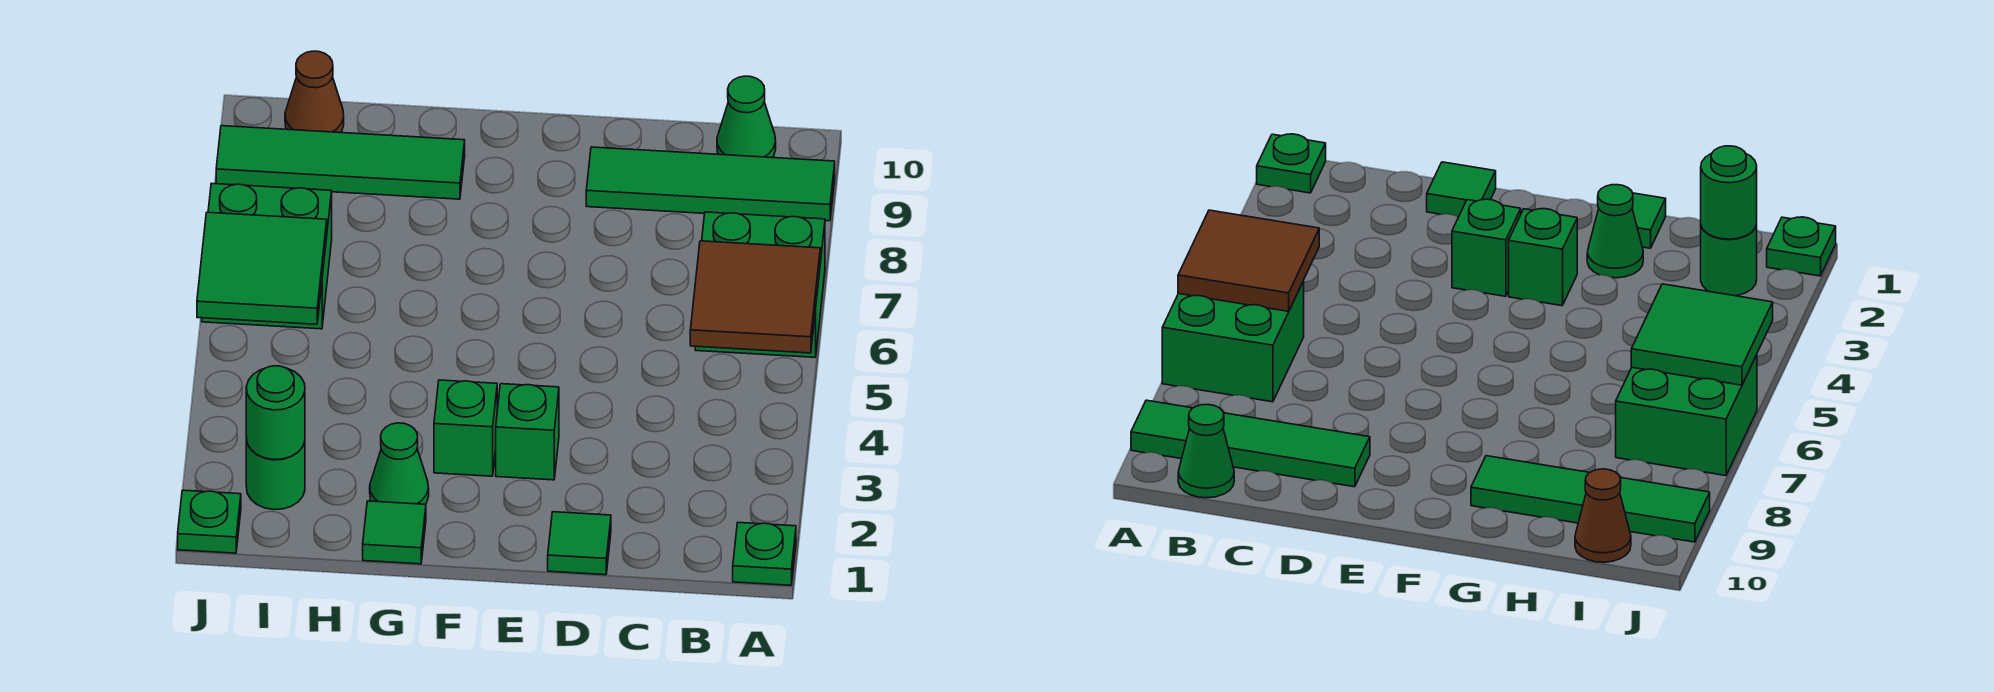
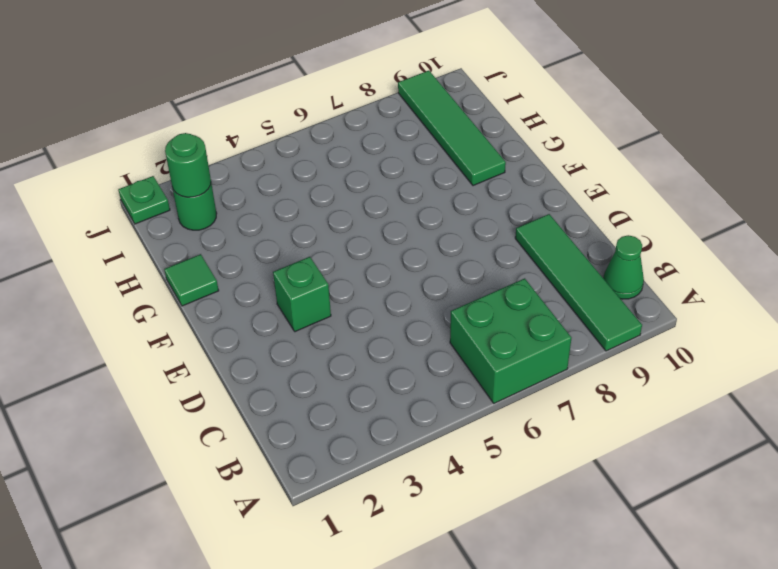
none -> green plate A1 level 1
none -> green tile D1 level 1
none -> green brick F3 level 1

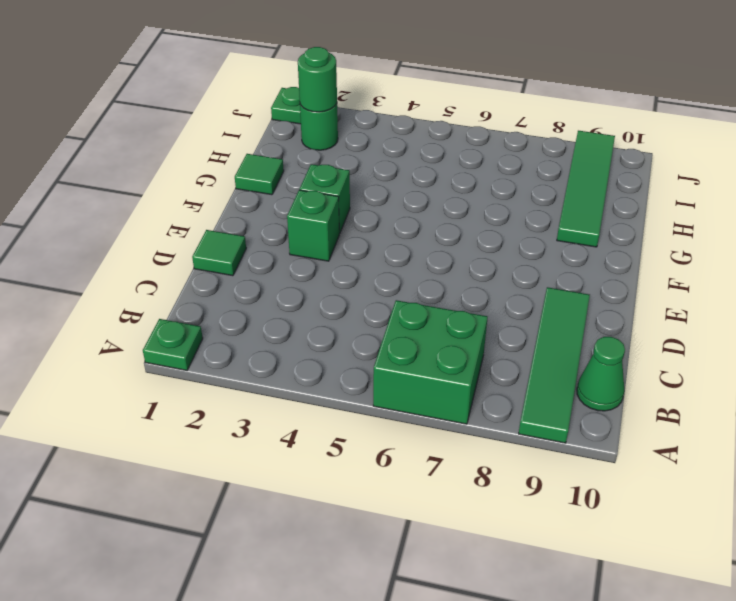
none -> green cone G2 level 1
none -> green brick I6:J7 level 1
none -> brown cone I10 level 1

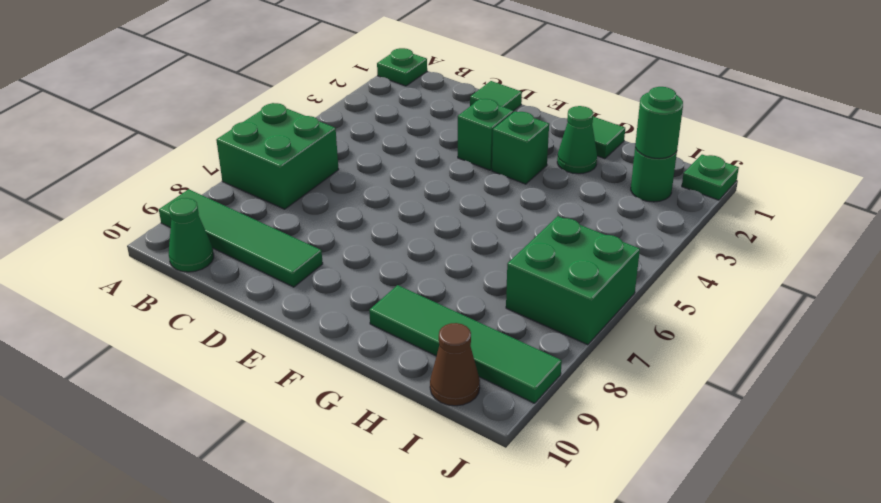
none -> brown tile A5:B6 level 2
none -> green tile I5:J6 level 2

